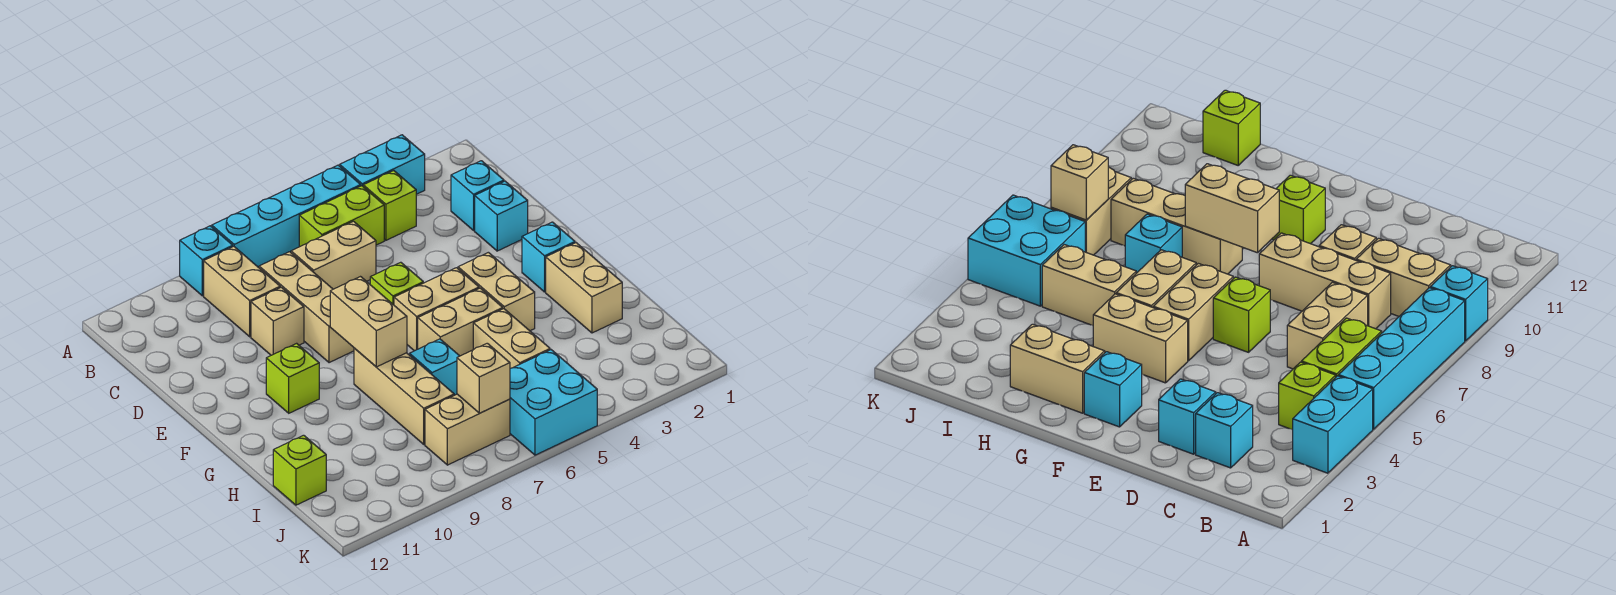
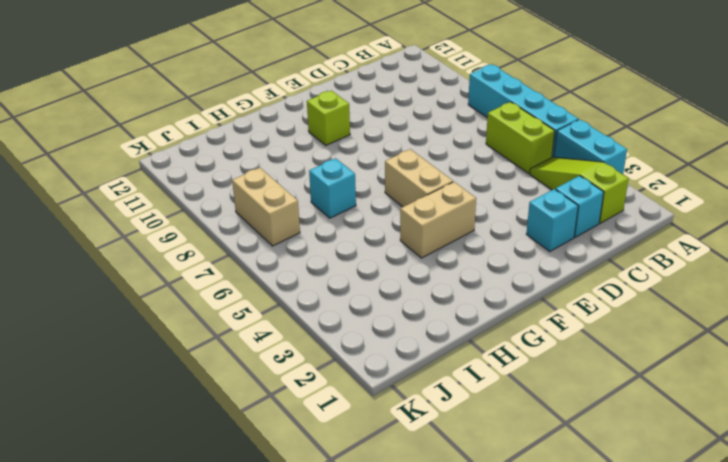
lime slope B2:B4 level 1 top 2 -> lime brick B4 level 1
none -> cyan brick A9 level 1
none -> tan brick B9:C9 level 1
none -> tan brick C6:C7 level 1

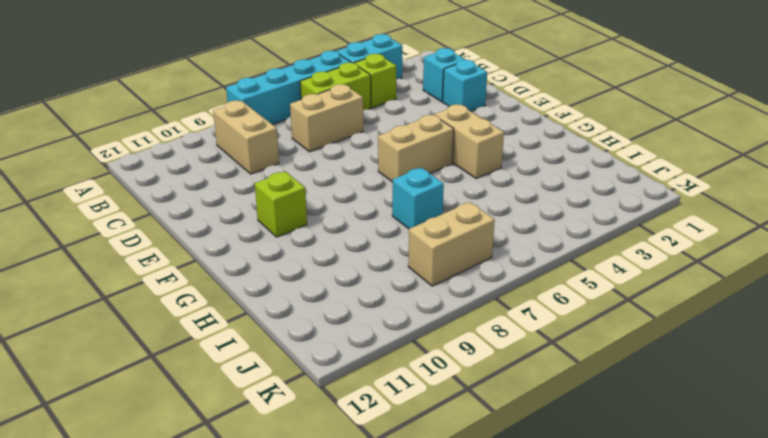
none -> cyan brick A9 level 1
none -> tan brick C8:E8 level 1
none -> tan brick D9 level 1

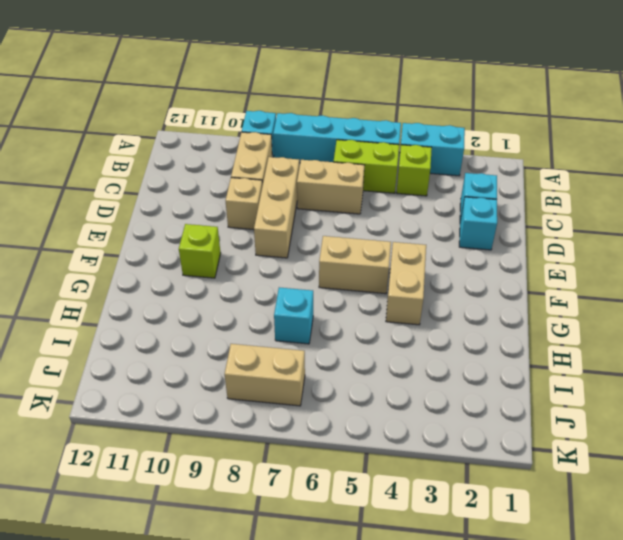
none -> lime brick E6 level 1
none -> cyan brick F2 level 1
none -> tan brick G2:H2 level 1

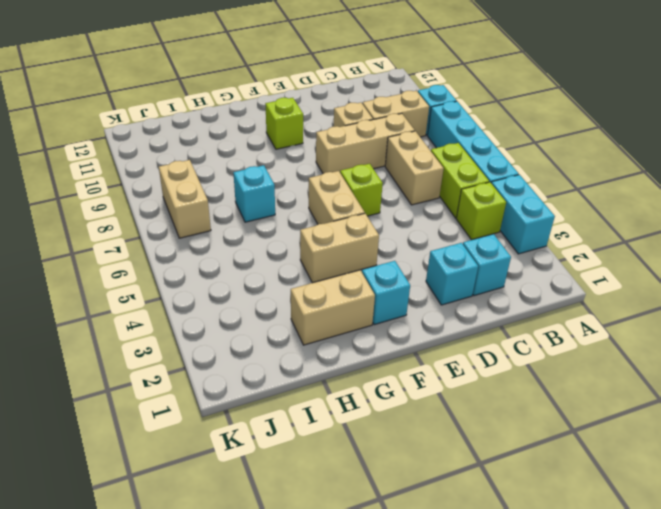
none -> tan brick G5:G6 level 1
none -> tan brick G8:I8 level 1
none -> tan brick H5:I5 level 1

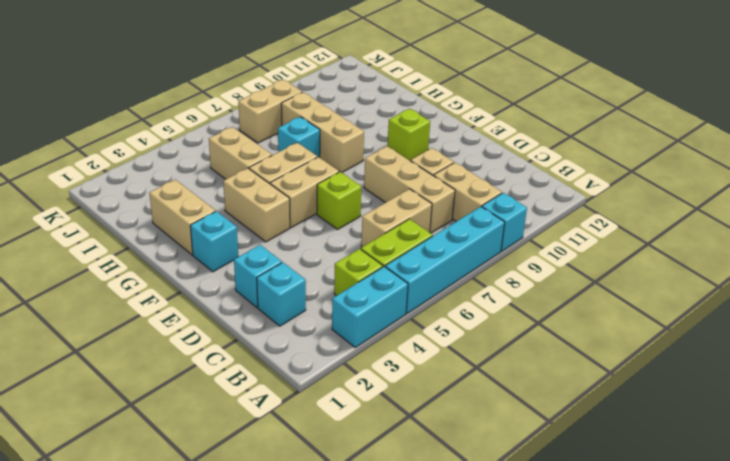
none -> lime brick I12 level 1
none -> cyan brick J5:K6 level 1
none -> tan brick F8:G8 level 2

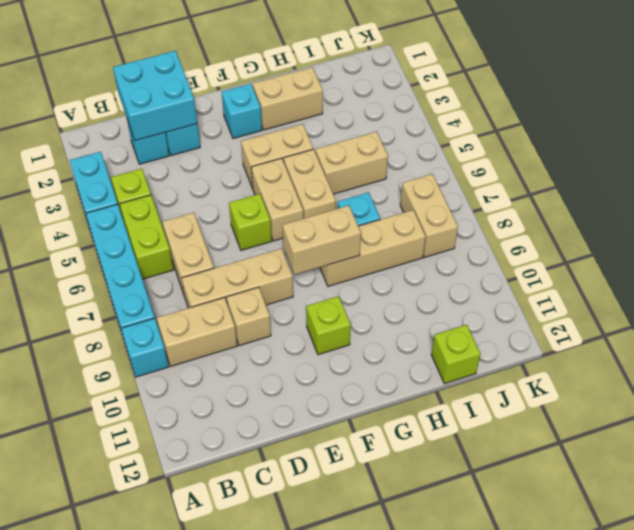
cyan brick C1:D2 level 2 -> cyan brick J5:K6 level 1
none -> tan brick J7 level 2

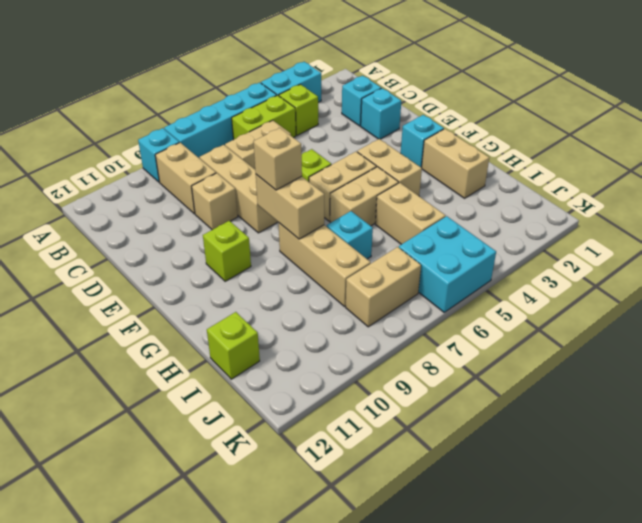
tan brick F8 level 3 -> tan brick J7 level 2

